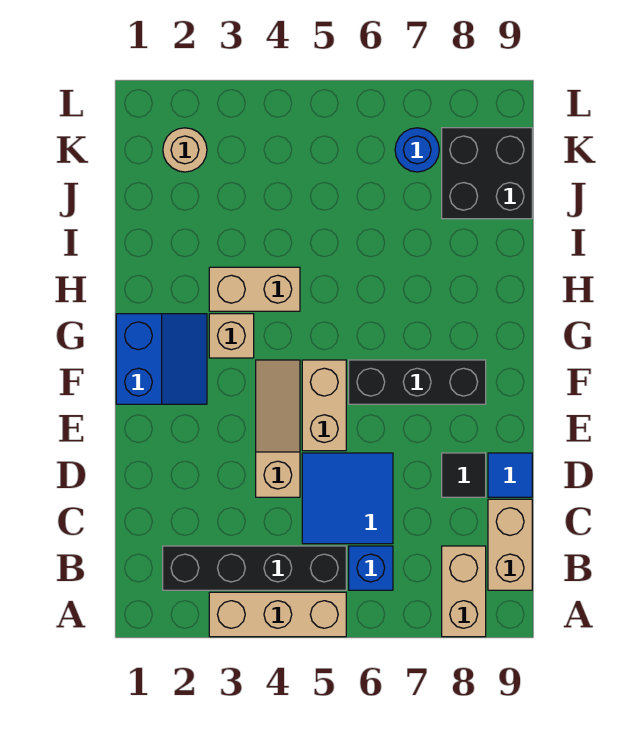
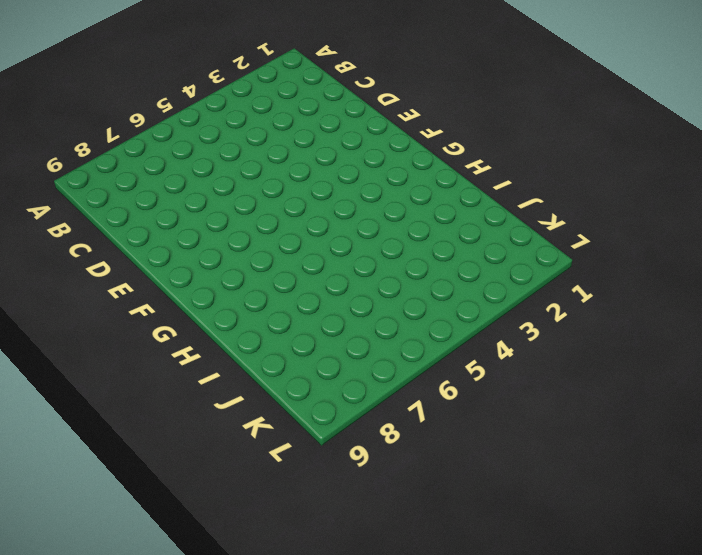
none -> tan brick A3:A5 level 1
none -> tan brick A8:B8 level 1
none -> black brick B2:B5 level 1

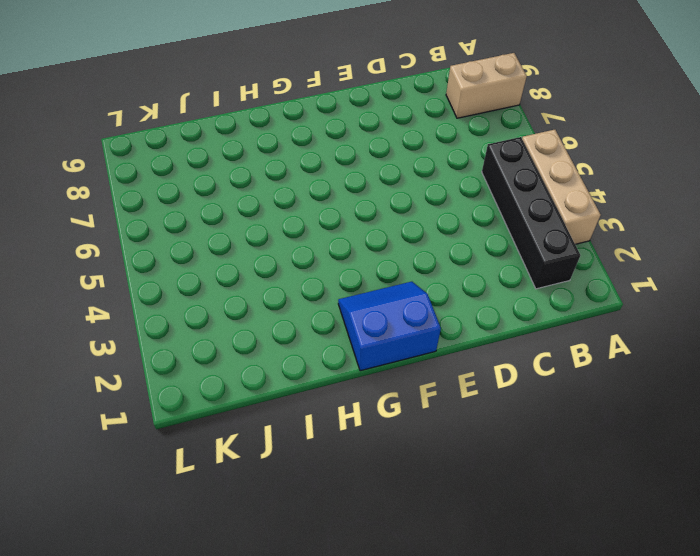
none -> blue brick B6 level 1
none -> tan brick B9:C9 level 1
none -> blue tile C5:D6 level 1

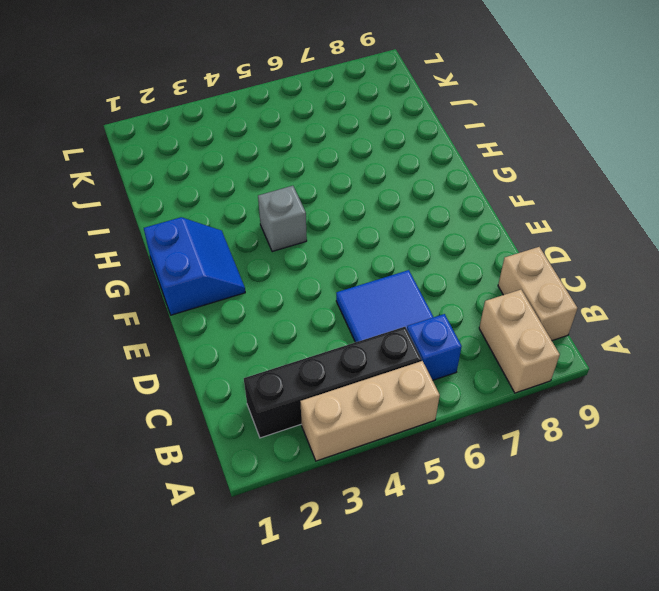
grey brick G4 level 1 -> none
none -> tan slope D4:F4 level 1 top D
none -> black tile D8 level 1
none -> blue tile D9 level 1

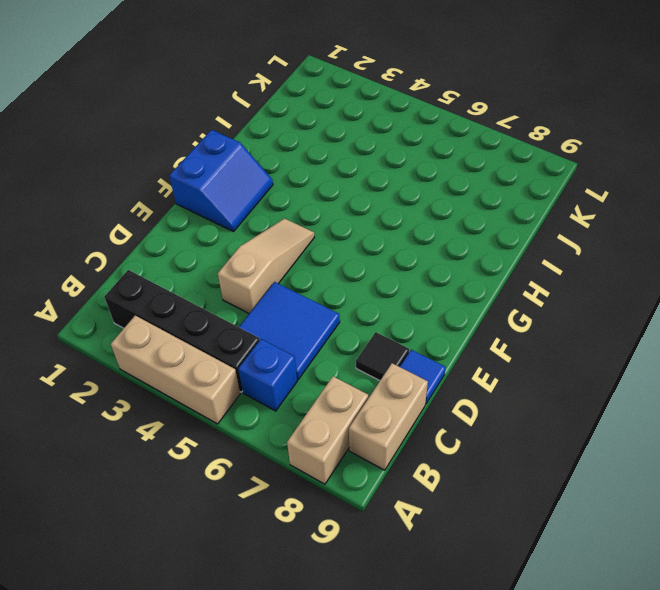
none -> tan brick E5:F5 level 1
none -> black brick F6:F8 level 1
none -> tan brick G3 level 1

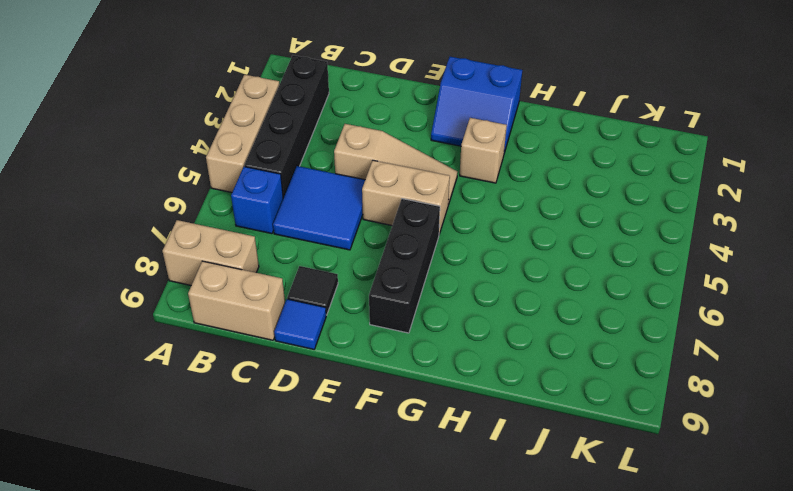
none -> tan brick H3:H4 level 1
none -> black brick J8:K9 level 1
none -> tan round brick K2 level 1

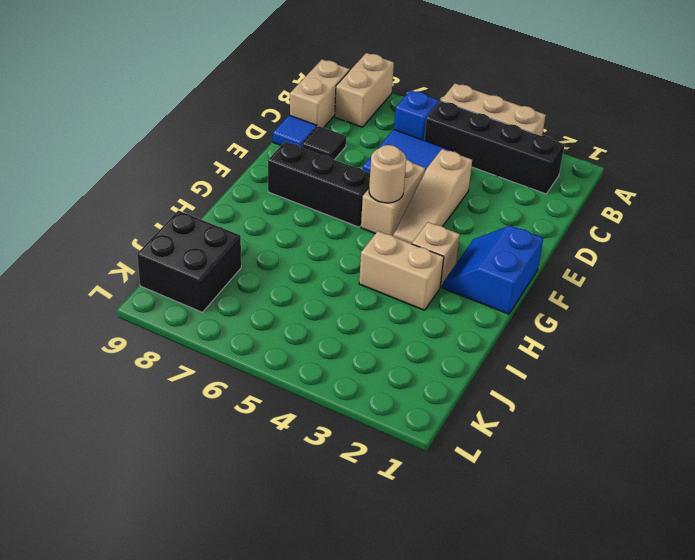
tan round brick F5 level 2 -> tan round brick K2 level 1
none -> blue round brick K7 level 1

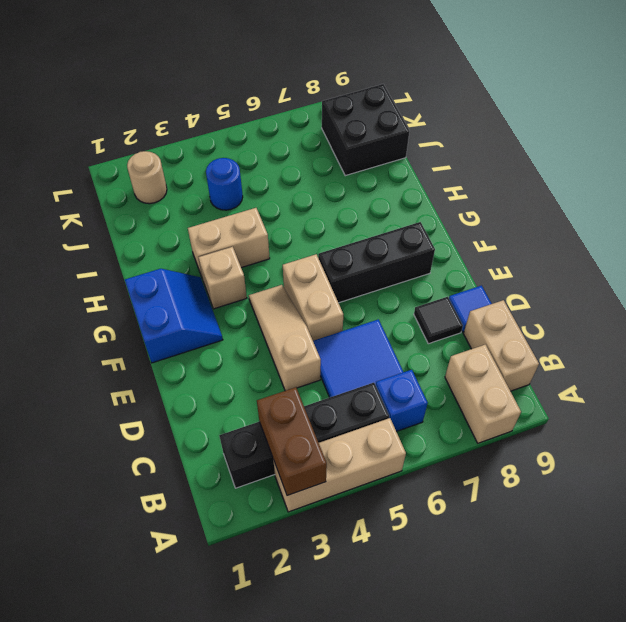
brown brick A3:B3 level 2 -> none
blue round brick J4 level 1 -> blue round brick K7 level 1

